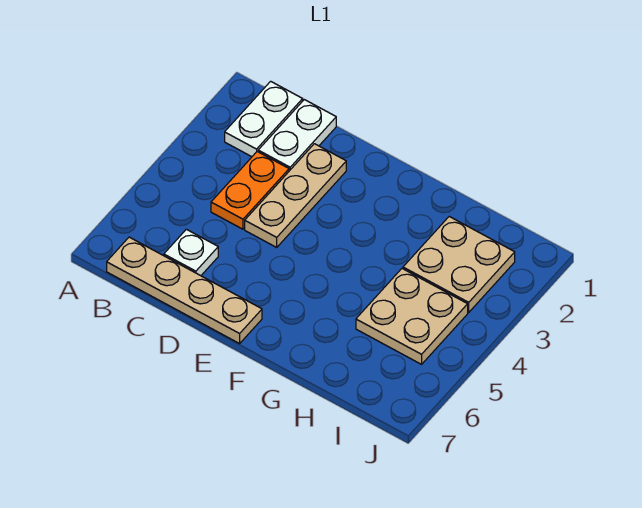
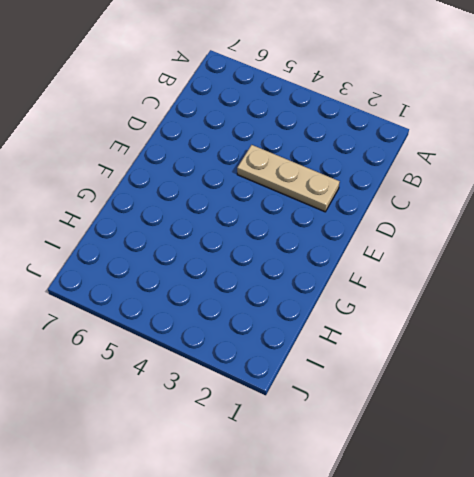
none -> white plate B1:B2 level 1
none -> tan plate B7:E7 level 1

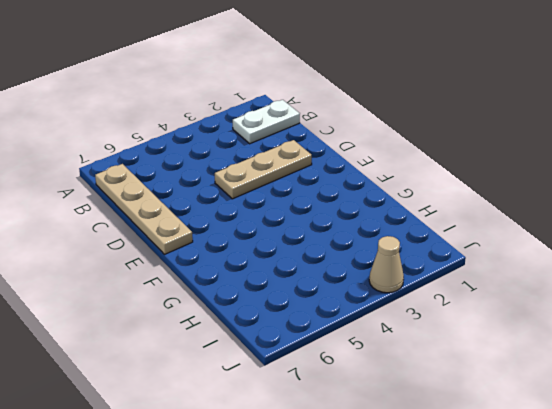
tan cone J3 level 1 -> none
none -> white plate C1:C2 level 1
none -> orange plate C3:C4 level 1

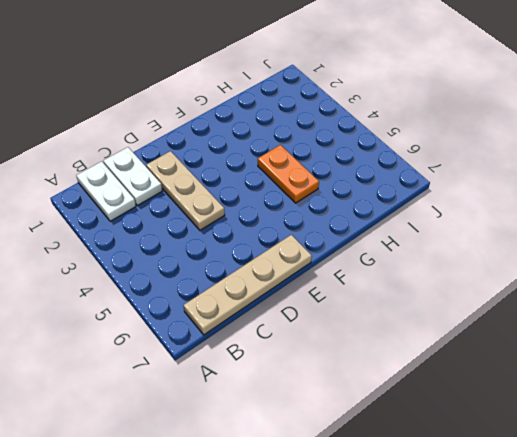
orange plate G4:G5 level 1 -> orange plate C3:C4 level 1
none -> white plate C6 level 1
none -> tan plate H2:I3 level 1

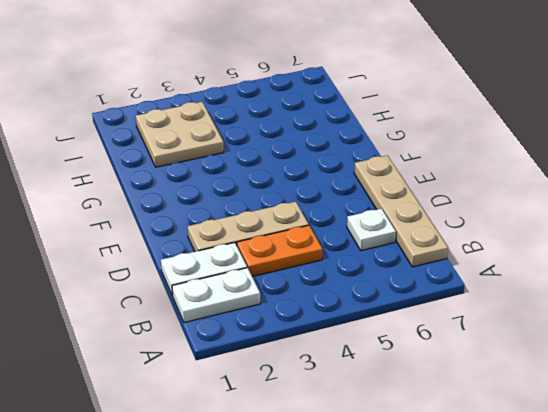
none -> tan plate H4:I5 level 1

